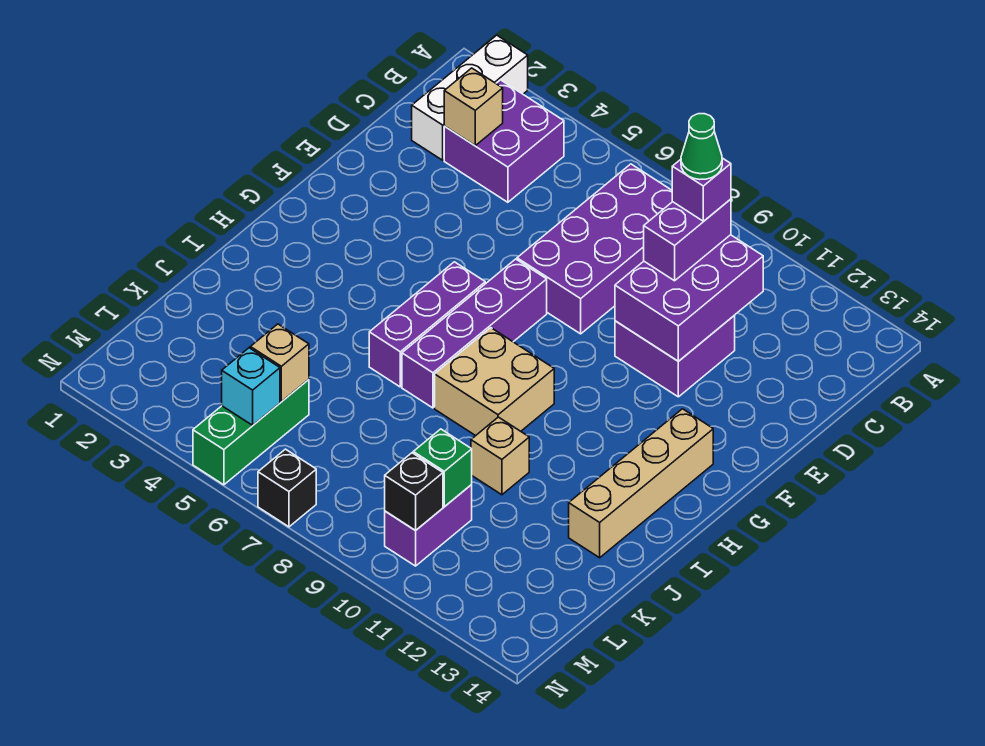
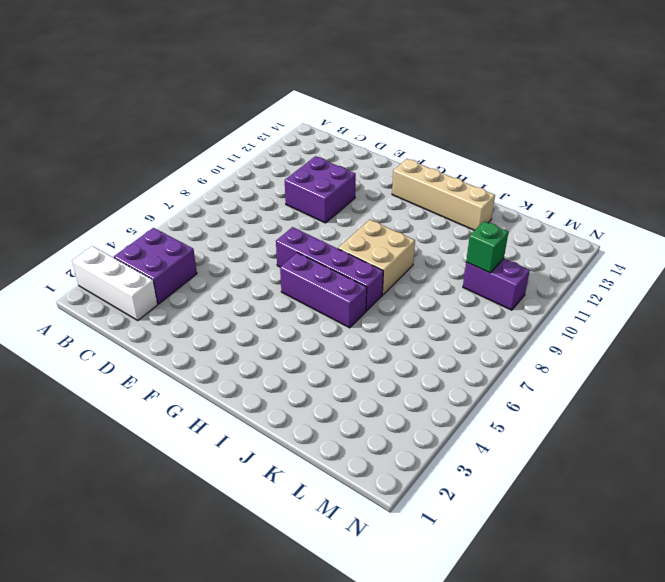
none -> purple brick B7:E8 level 1
none -> tan brick J10 level 1
none -> green brick L5:N5 level 1

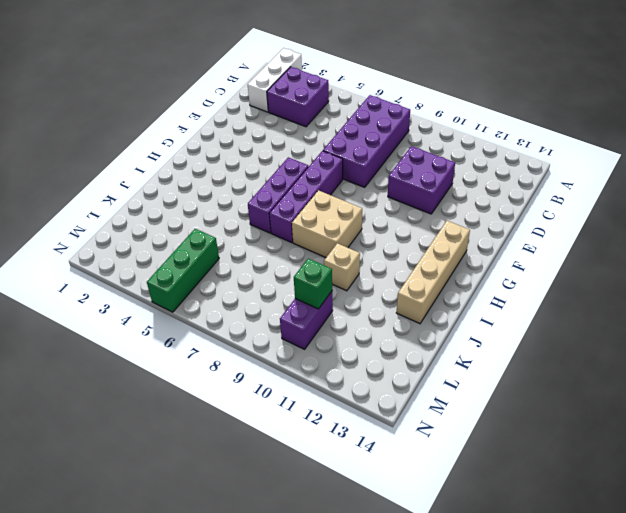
none -> black brick N7 level 1
none -> tan brick C3 level 2
none -> purple brick C10:E11 level 2

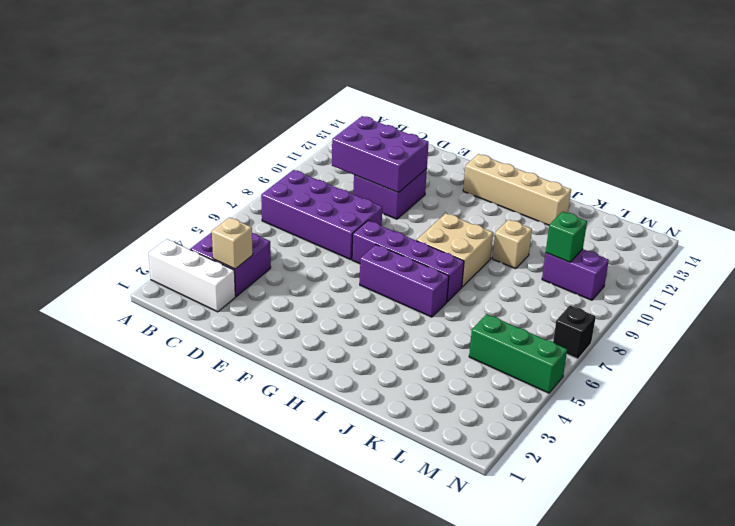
none -> tan brick L5 level 2
none -> cyan brick M5 level 2
none -> black brick M10 level 2

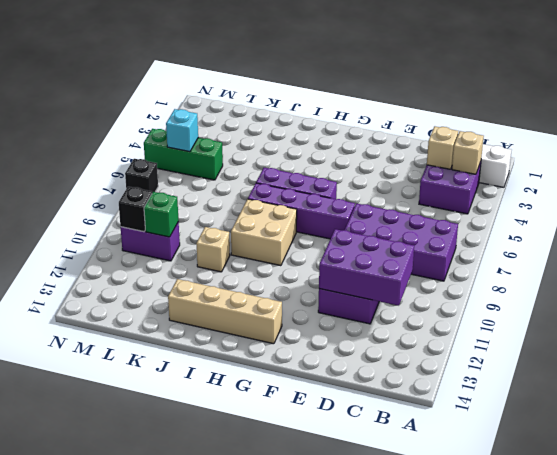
tan brick B3 level 2 -> tan brick L5 level 2
none -> purple brick C10:D10 level 3
none -> purple brick C10 level 4
none -> green cone C10 level 5

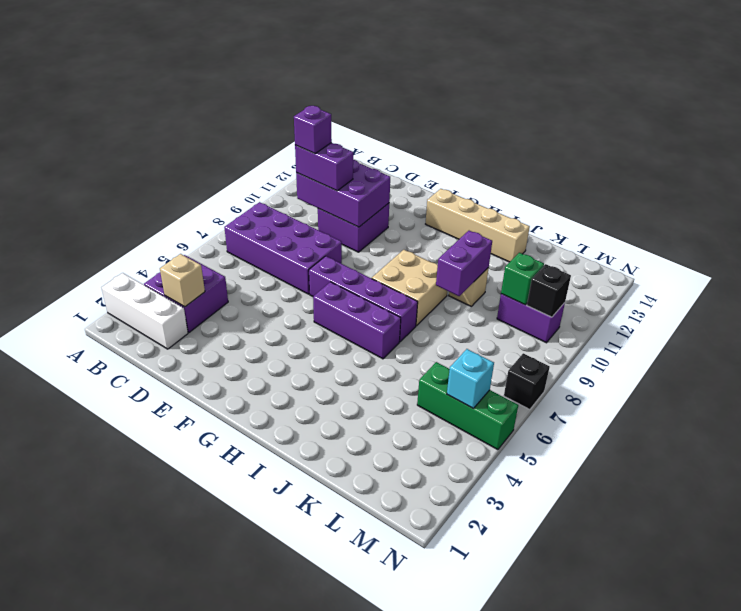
purple brick J9:J10 level 2 -> none
none -> tan brick L5 level 2
none -> green cone C10 level 5

